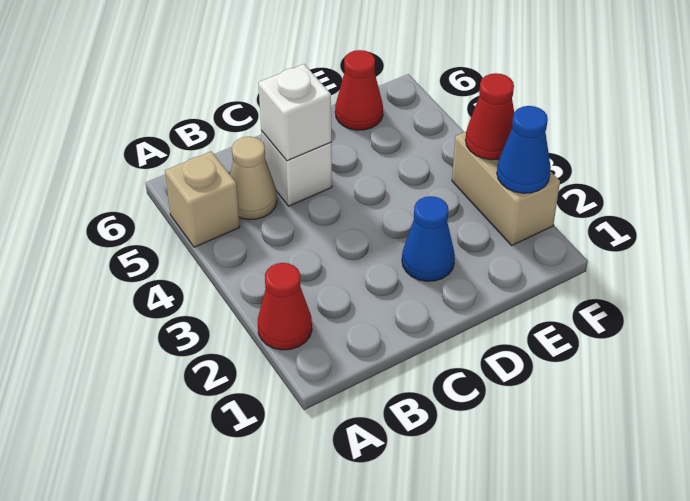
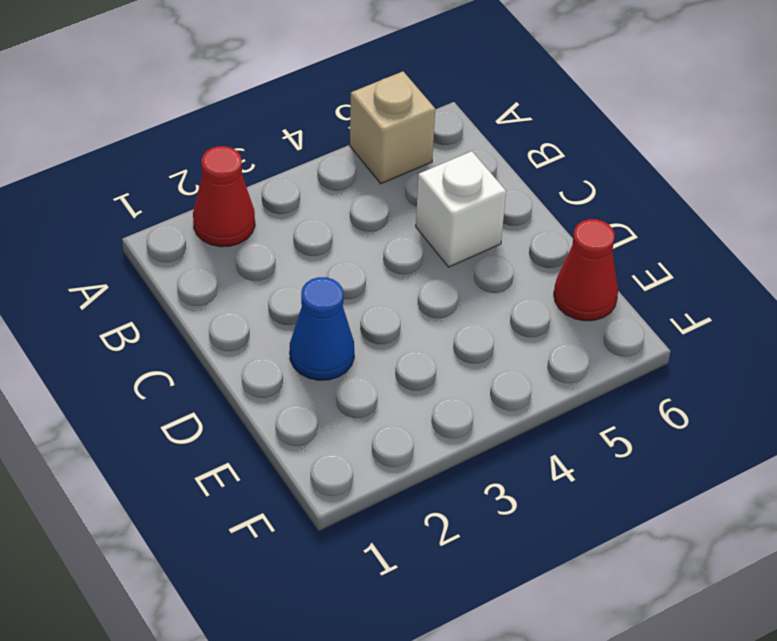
none -> tan cone B5 level 1
none -> tan brick F2:F3 level 1

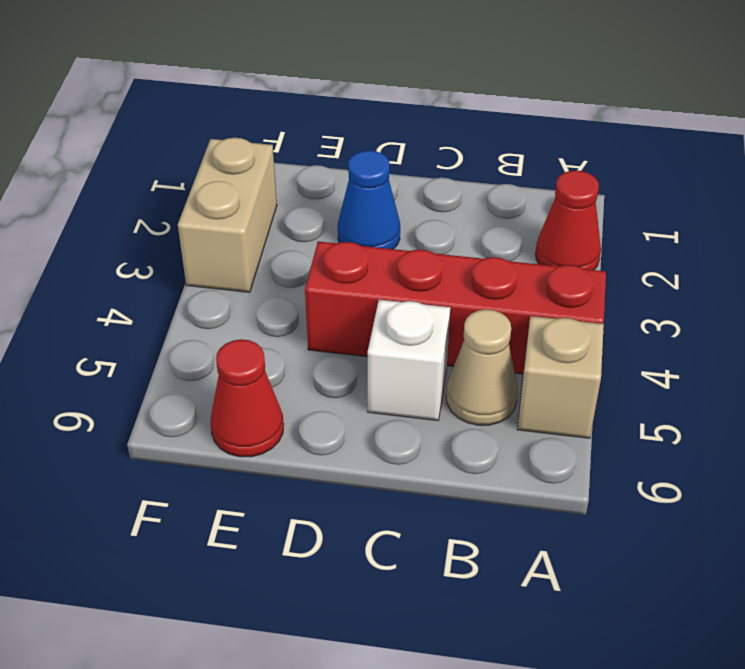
red brick A4:D4 level 1 -> none
none -> white brick C5 level 2
none -> blue cone F2 level 2

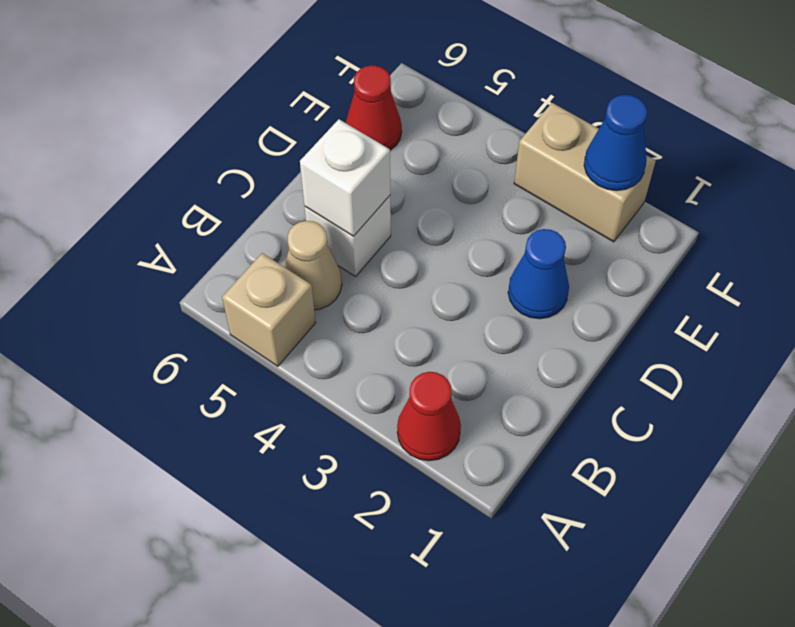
none -> red cone F3 level 2

